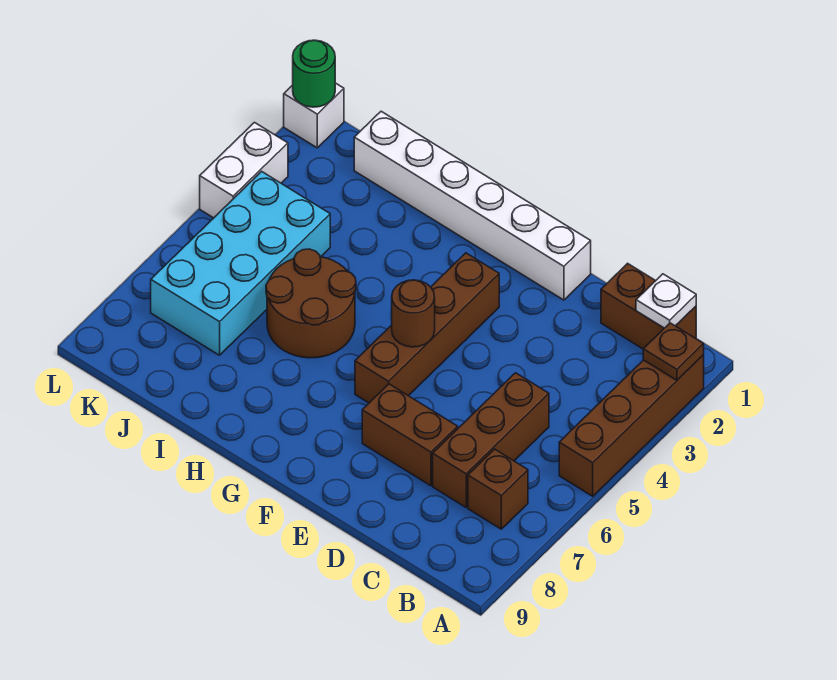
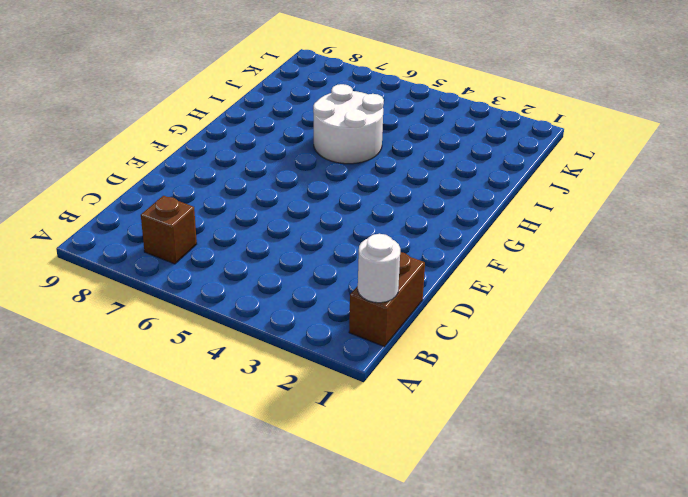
white round brick B1 level 2 -> white plate B1 level 2
white round brick H5:I6 level 1 -> brown round brick H5:I6 level 1
none -> brown brick A2:A5 level 1
none -> brown brick C5:C7 level 1
none -> brown brick D7:E7 level 1

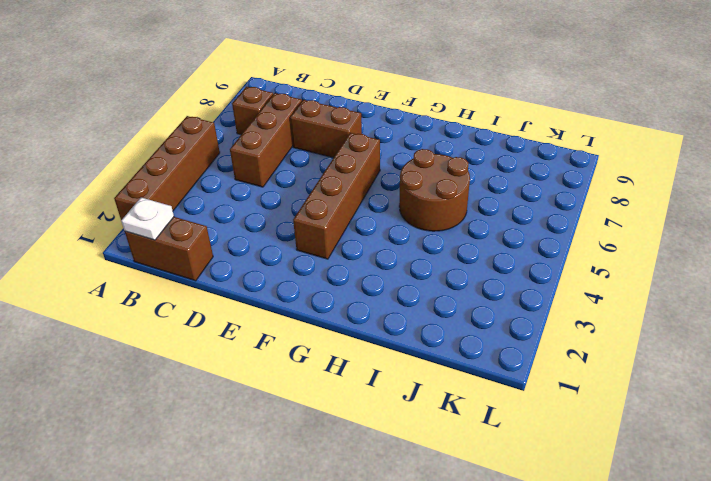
none -> white brick E1:J1 level 1
none -> cyan brick J4:K7 level 1
none -> white brick L1 level 1

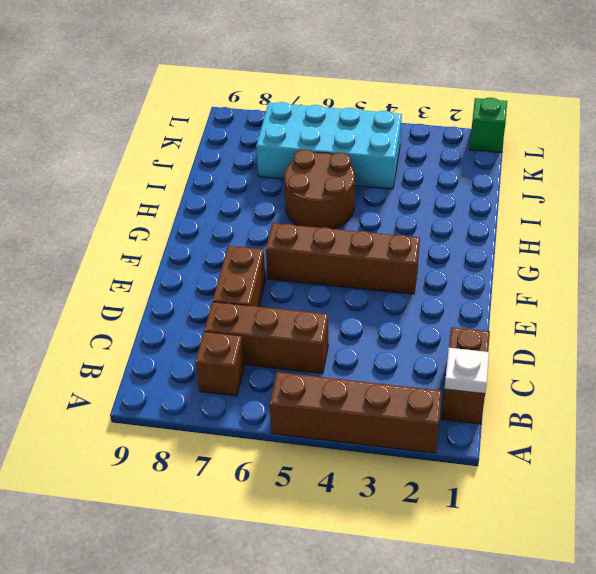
green brick L1 level 1 -> white brick L1 level 1
none -> white brick E1:J1 level 1
none -> white brick L3:L4 level 1
none -> brown plate A2 level 2

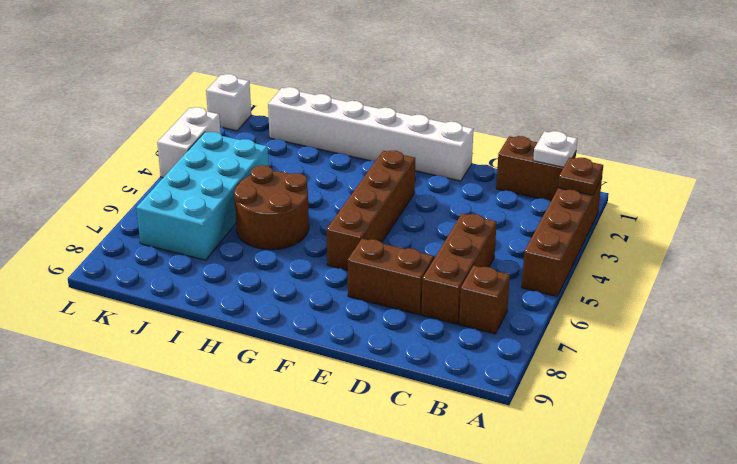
none -> brown round brick F5 level 2
none -> green round brick L1 level 2

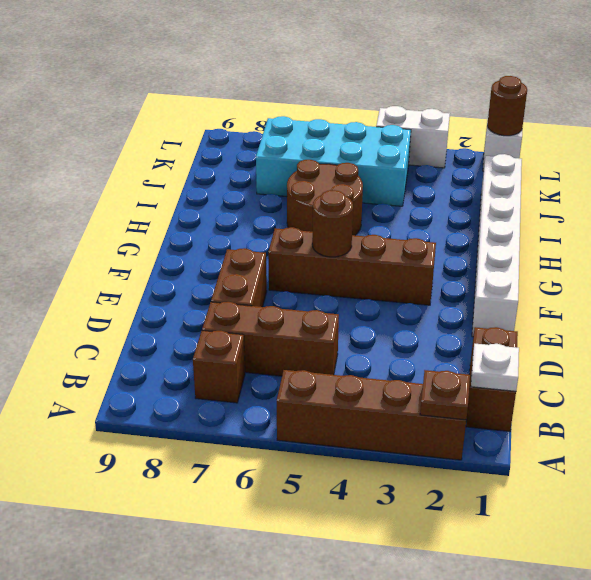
brown round brick L1 level 2 -> green round brick L1 level 2

